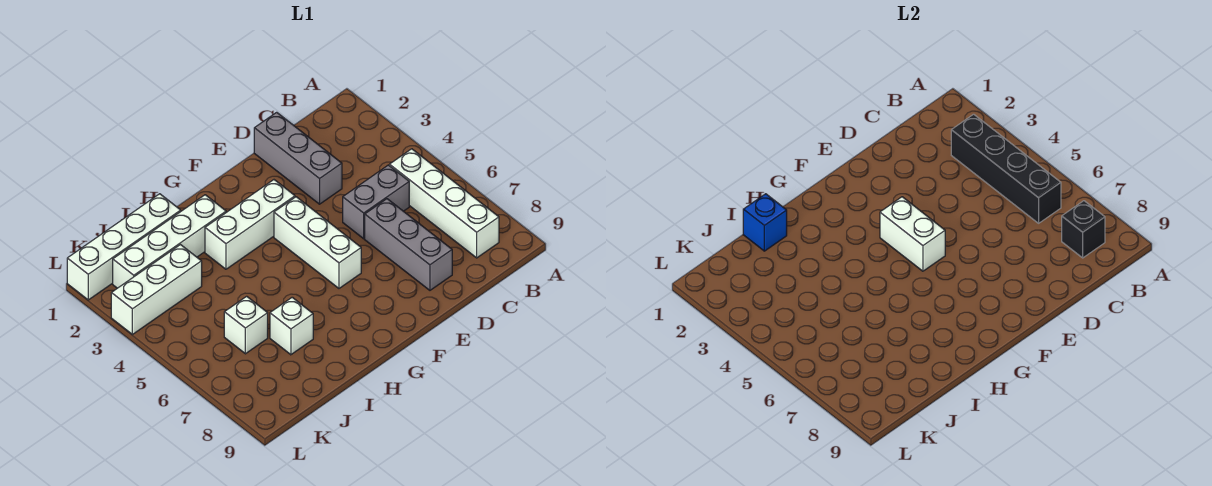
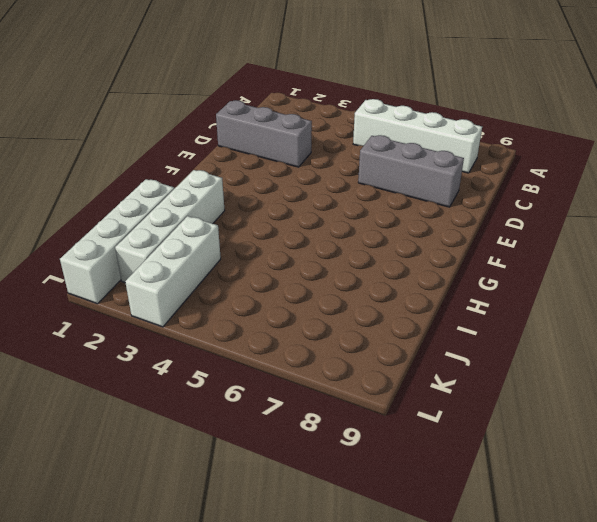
none -> grey brick C5:D5 level 1
none -> white brick F3:H3 level 1
none -> white brick F4:F6 level 1

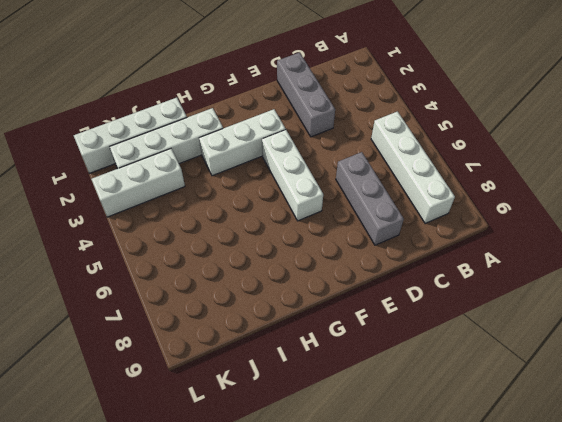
none -> grey brick C5:D5 level 1
none -> white brick I7 level 1
none -> white brick J6 level 1

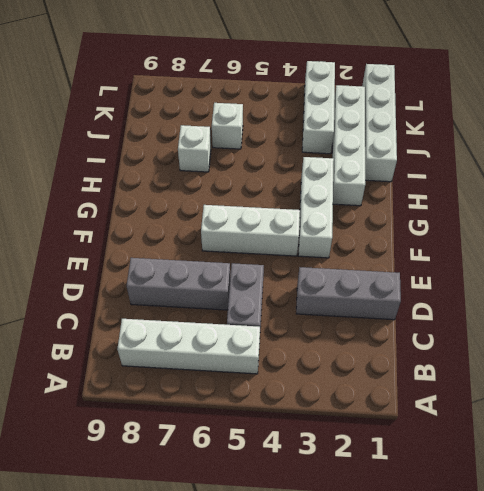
none -> black brick B3:B6 level 2
none -> black brick B8 level 2
none -> white brick F4:F5 level 2

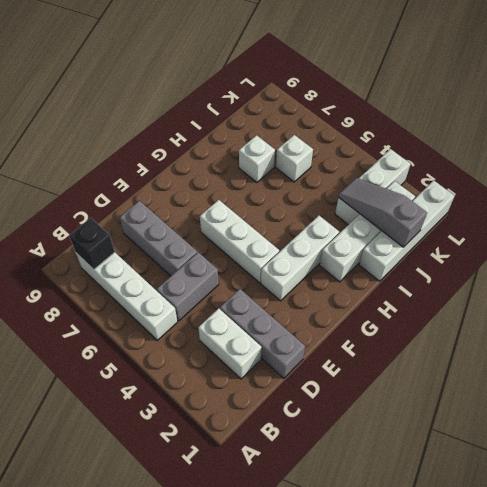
white brick C2:C3 level 1 -> white brick F4:F5 level 2
grey slope J1:J3 level 2 top 1 -> none
none -> black brick B3:B6 level 2
none -> blue brick I1 level 2

